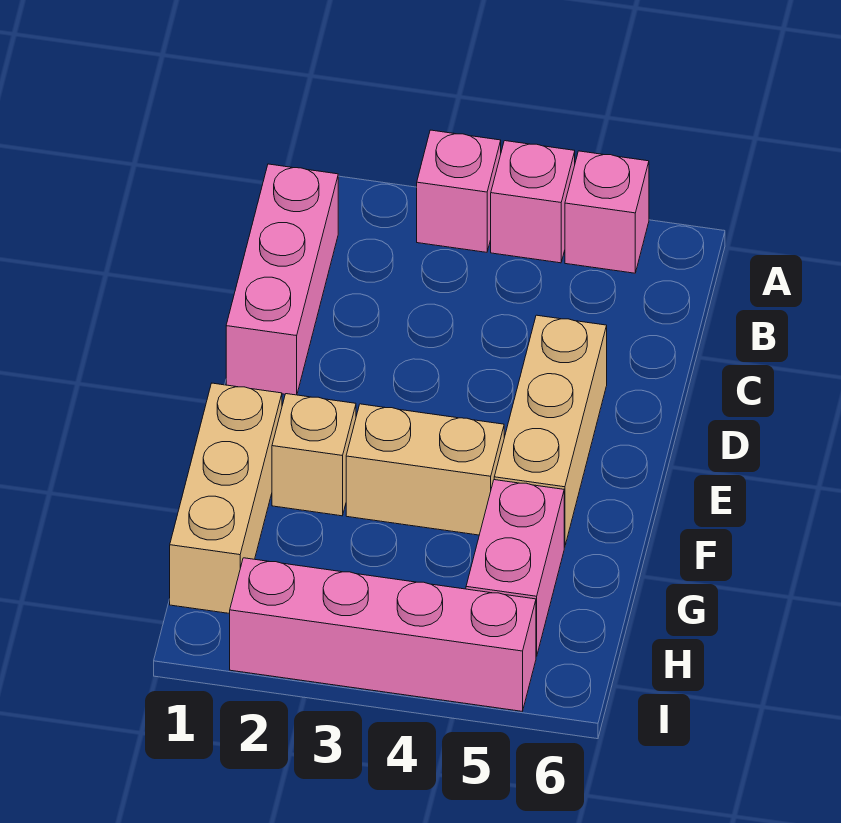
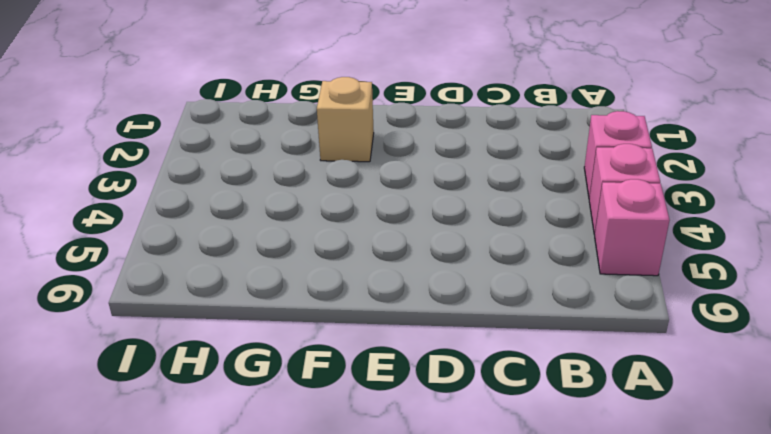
none -> pink brick B1:D1 level 1
none -> tan brick D5:F5 level 1

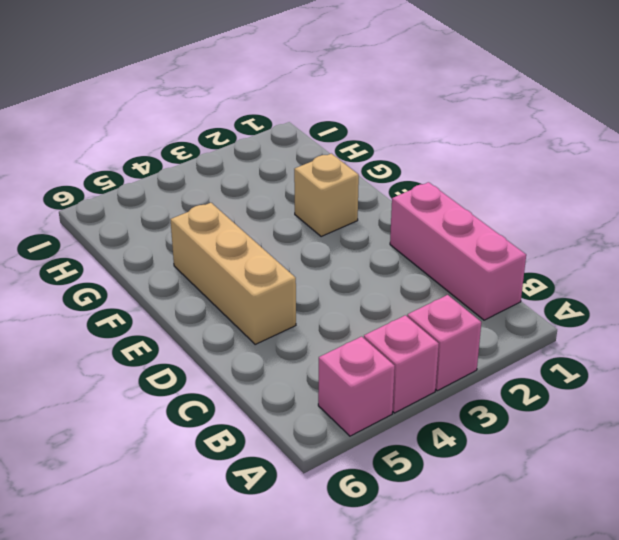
none -> tan brick F1:H1 level 1
none -> tan brick F3:F4 level 1

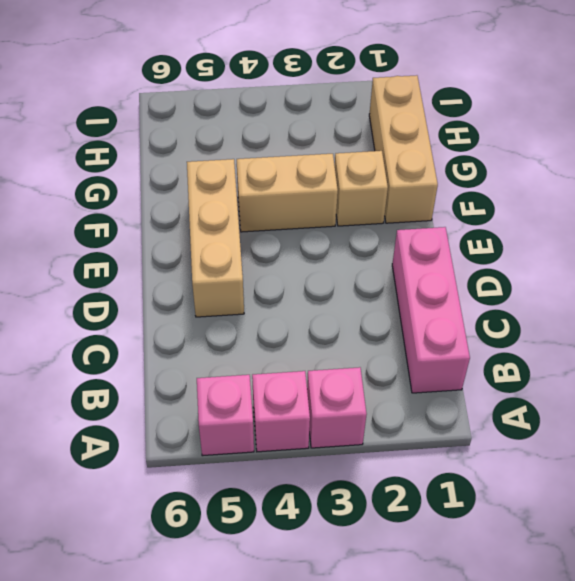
none -> pink brick G5:H5 level 1
none -> pink brick I2:I5 level 1

